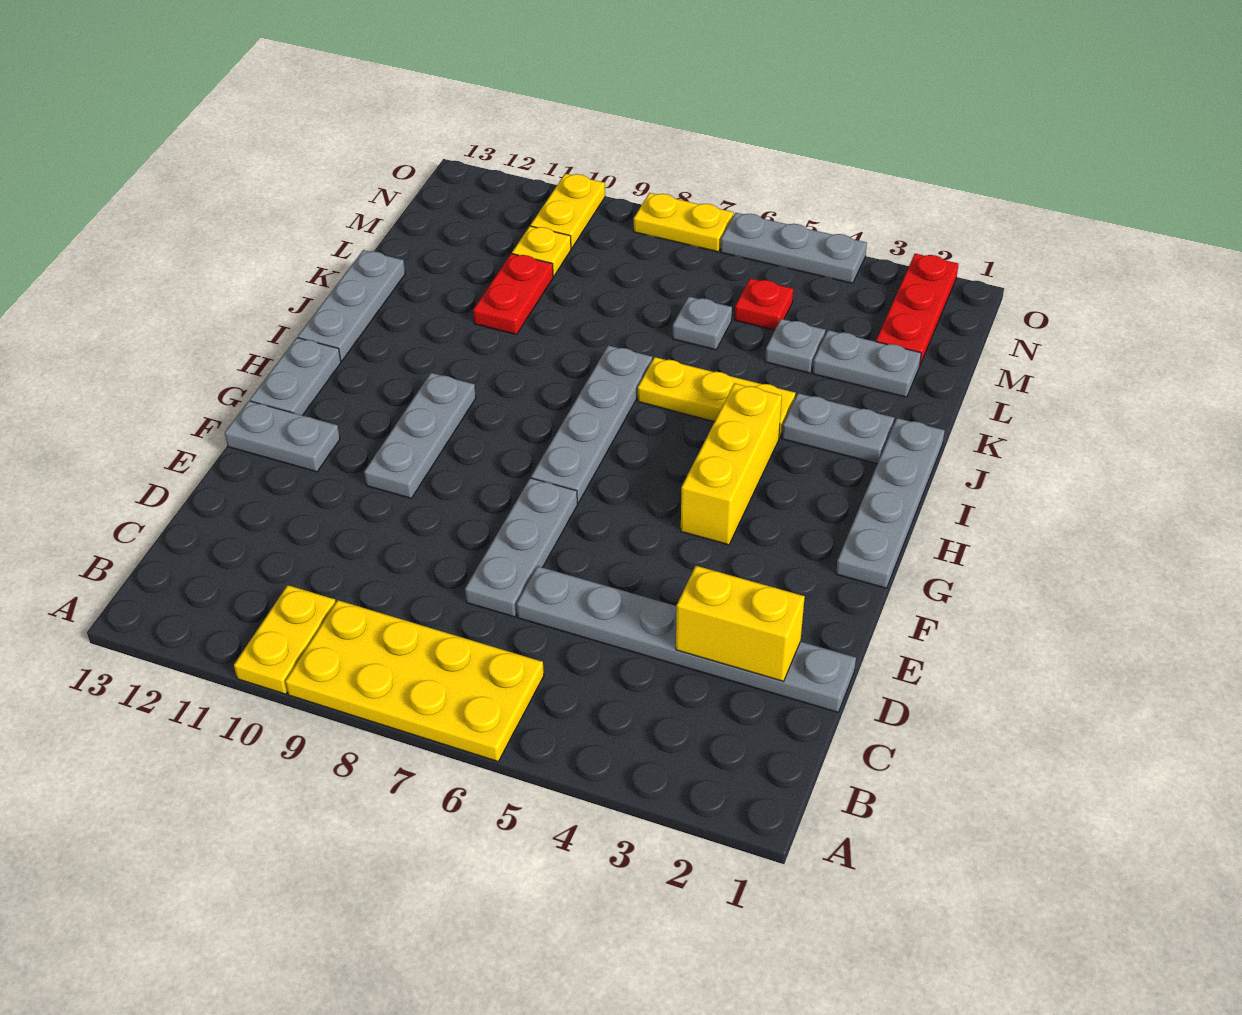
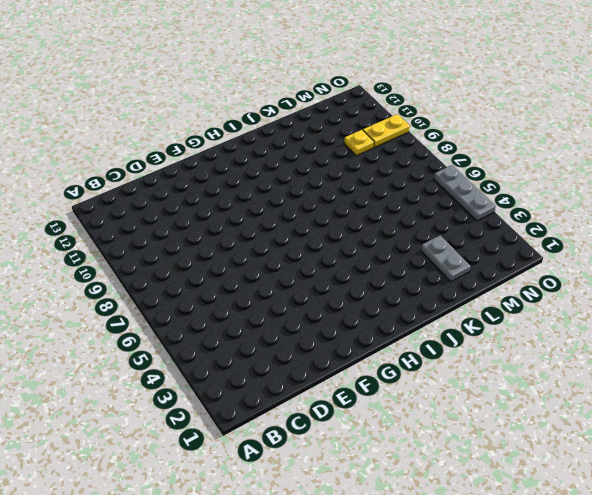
none -> yellow plate A6:B9 level 1
none -> yellow plate A10:B10 level 1
none -> grey plate D1:D6 level 1

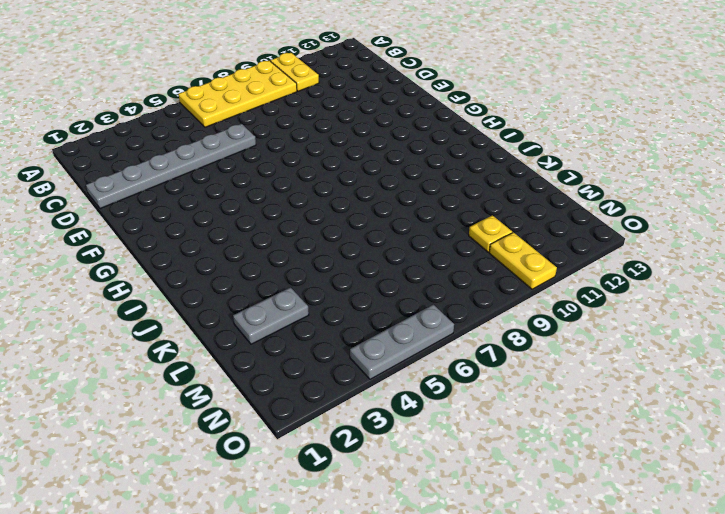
none -> grey plate D7:F7 level 1
none -> grey plate F10:H10 level 1
none -> grey plate F12:F13 level 1

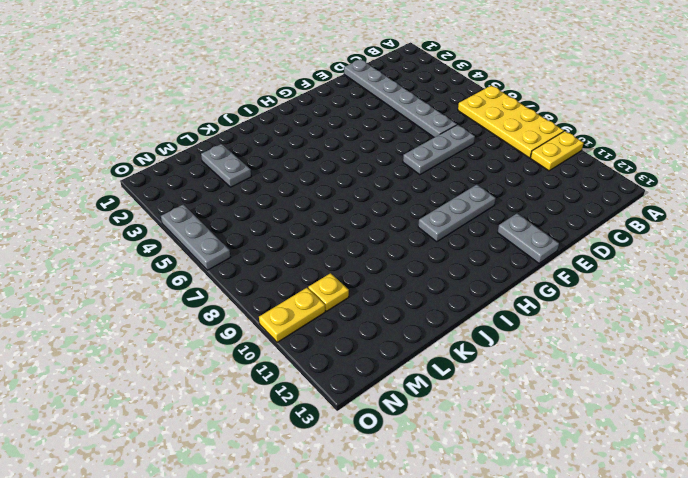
none -> grey plate G1:J1 level 1
none -> yellow brick G4:I4 level 1
none -> grey plate G7:J7 level 1

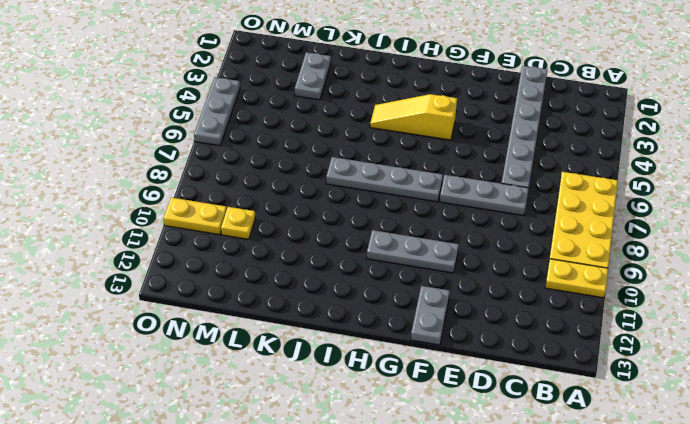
yellow slope G4:I4 level 1 top G -> yellow brick G4:I4 level 1
none -> grey plate G1:J1 level 1
none -> grey plate G13:H13 level 1
none -> grey plate I13:K13 level 1

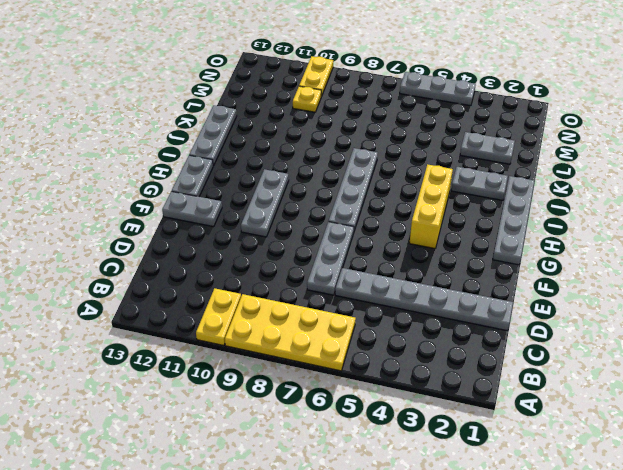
none -> yellow plate J4:J6 level 1
none -> red plate K10:L10 level 1
none -> grey plate L4 level 1

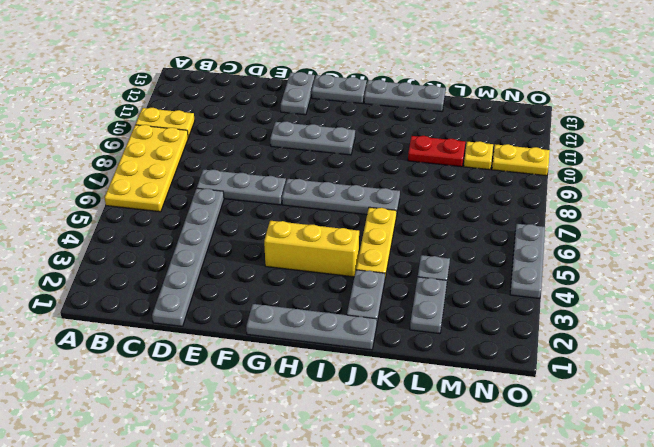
none -> grey plate L6 level 1
none -> red plate M2:O2 level 1
none -> red plate M5 level 1

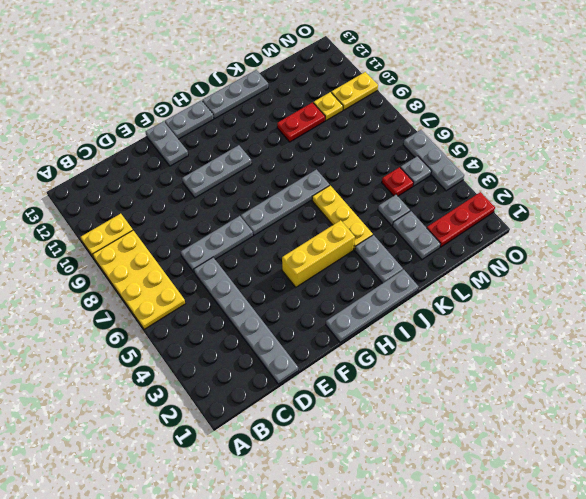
grey plate N5 level 1 -> grey plate L6 level 1
none -> yellow plate O7:O8 level 1
none -> yellow brick D2:D3 level 2

